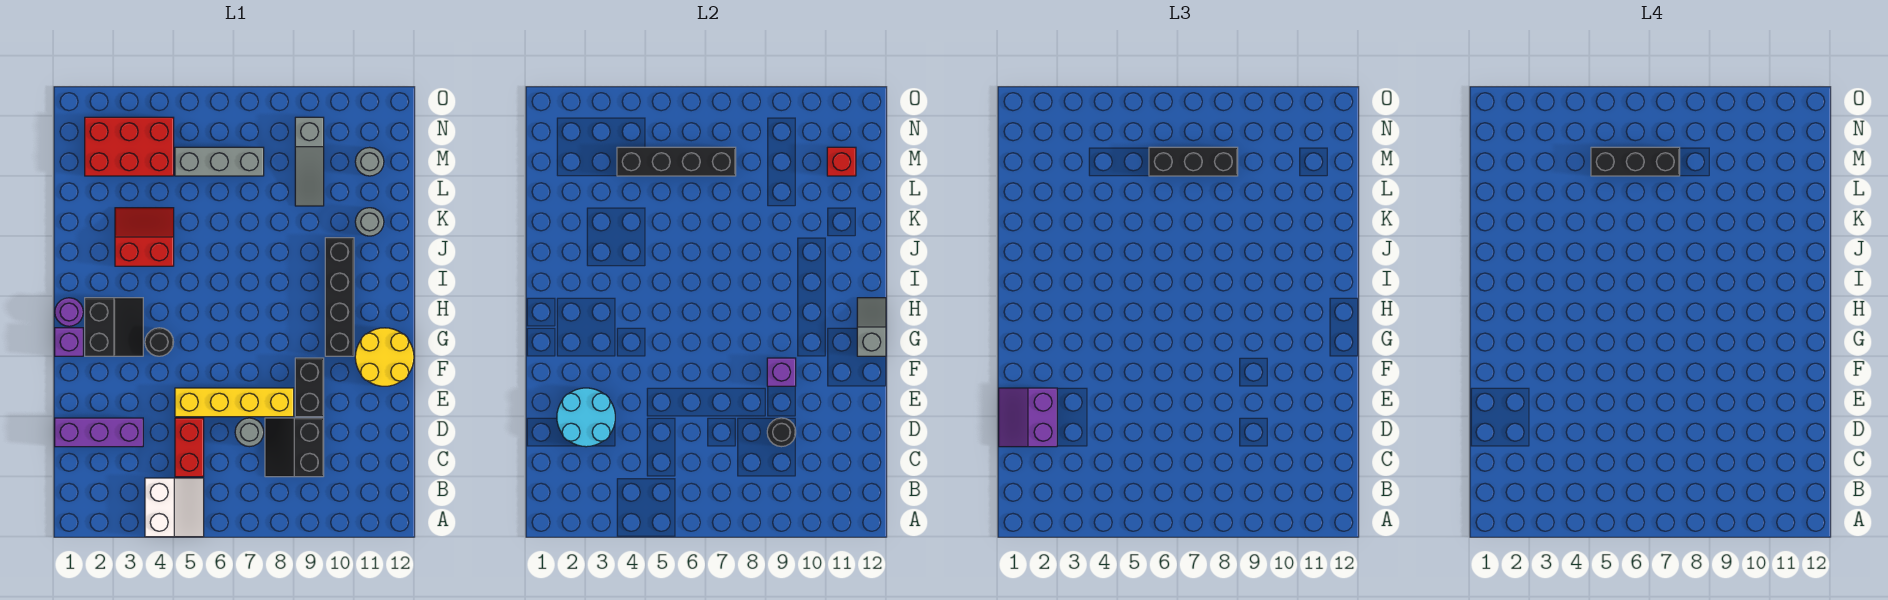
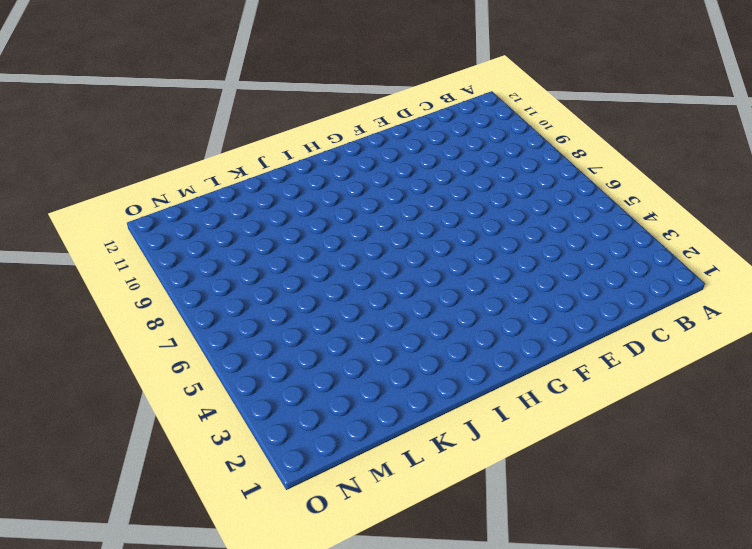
none -> white slope A4:B5 level 1 top 4
none -> red brick C5:D5 level 1
none -> black slope C8:D9 level 1 top 9

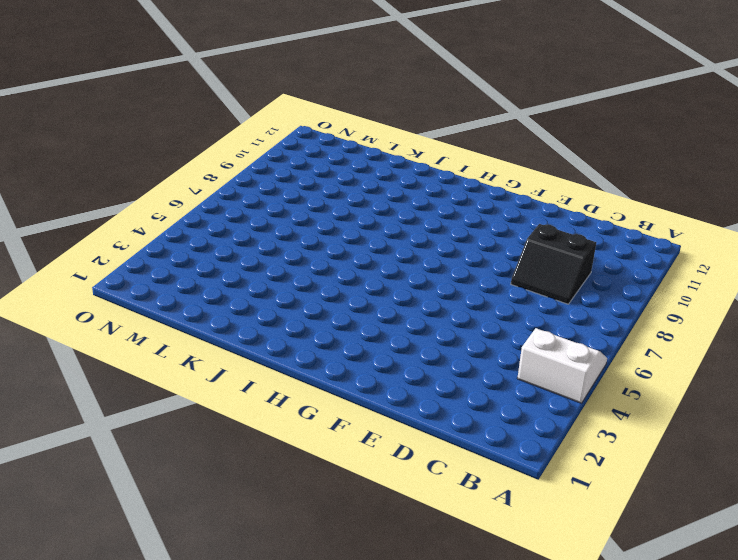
none -> red brick C5:D5 level 1
none -> purple brick D1:D3 level 1
none -> grey round brick D7 level 1

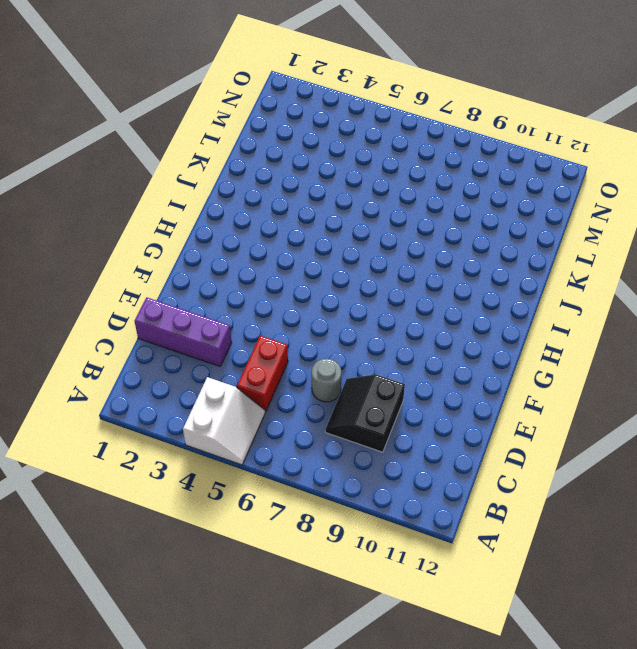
none -> yellow brick E5:E8 level 1
none -> black brick E9:F9 level 1
none -> yellow round brick F11:G12 level 1

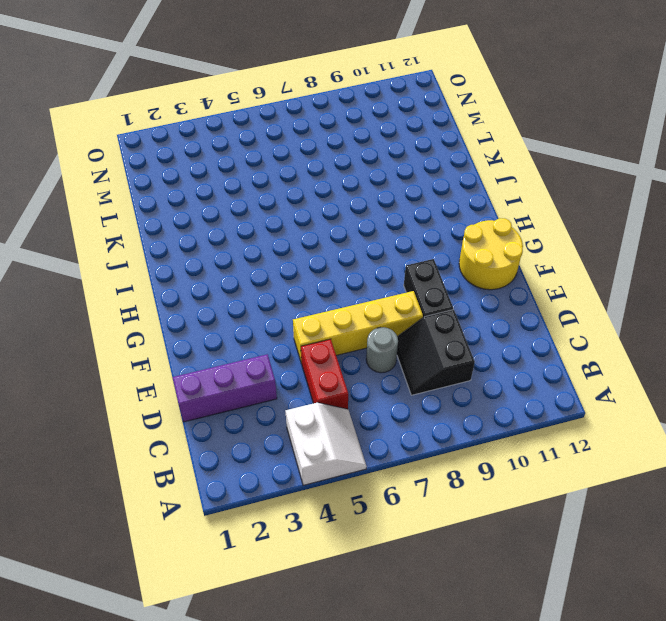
none -> purple brick G1 level 1
none -> black slope G2:H3 level 1 top 2
none -> black round brick G4 level 1

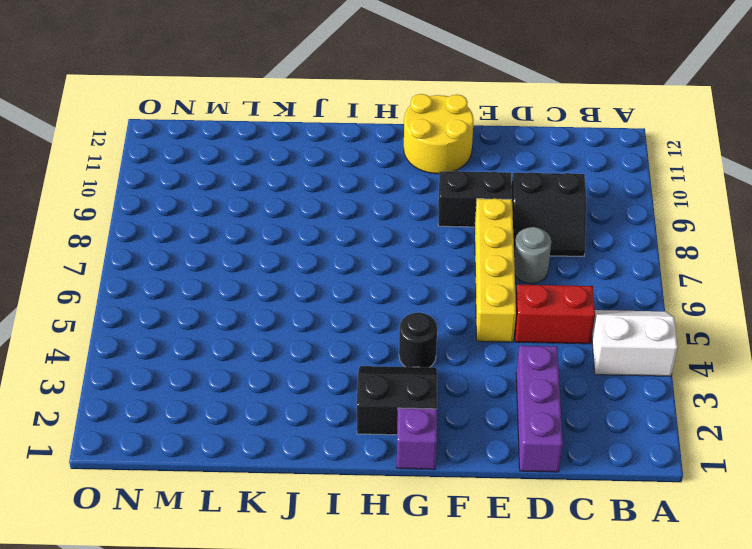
none -> black brick G10:J10 level 1
none -> purple round brick H1 level 1
none -> red slope J3:K4 level 1 top J

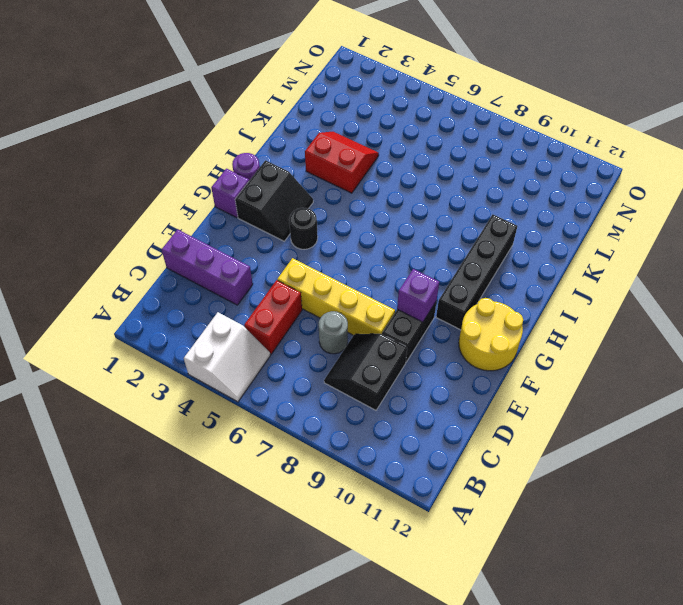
none -> grey round brick K11 level 1
none -> grey slope L9:N9 level 1 top N
none -> red brick M2:N4 level 1

